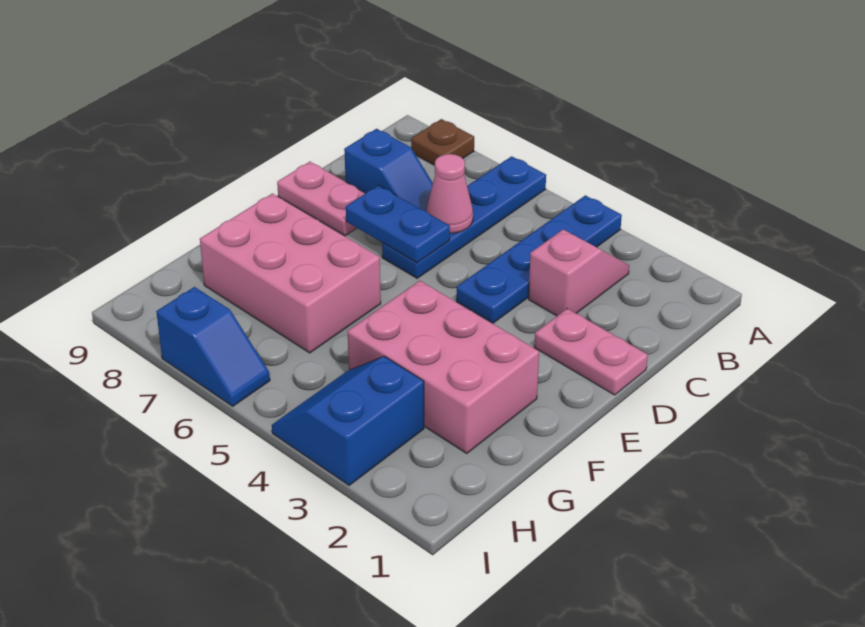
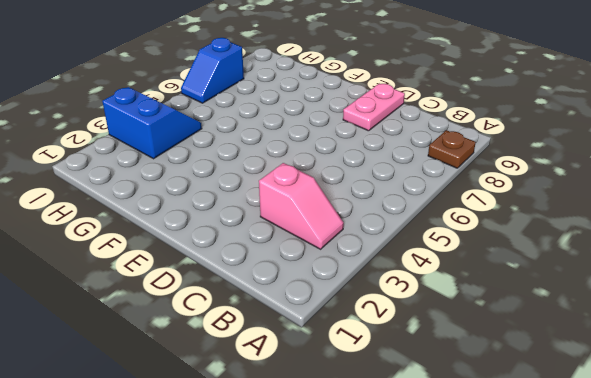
none -> blue plate A4:D4 level 1
none -> blue plate A6:D6 level 1
none -> blue slope C7:C8 level 1 top 8

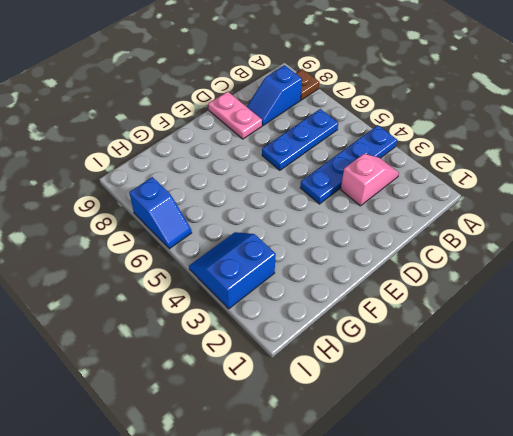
blue plate B6:D6 level 1 -> blue plate A6:D6 level 1
blue slope B8:C8 level 1 top B -> blue slope C7:C8 level 1 top 8
none -> pink plate D1:D2 level 1
none -> pink brick F2:G4 level 1
none -> pink brick F6:G8 level 1

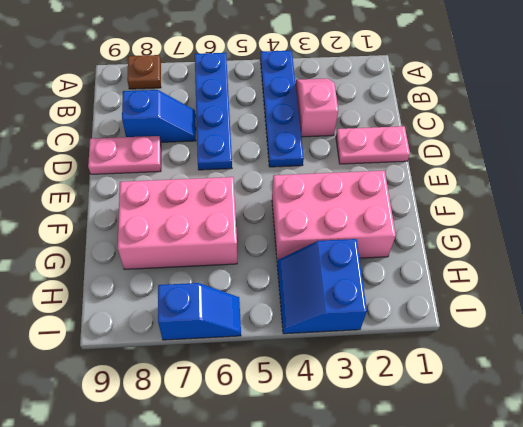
none -> pink cone C6 level 2
none -> blue plate D6:D7 level 2

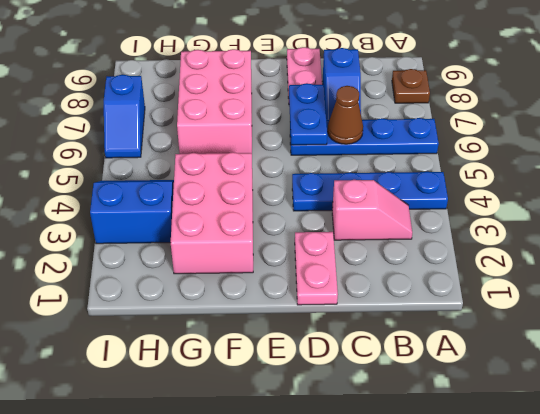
brown cone C6 level 2 -> pink cone C6 level 2

